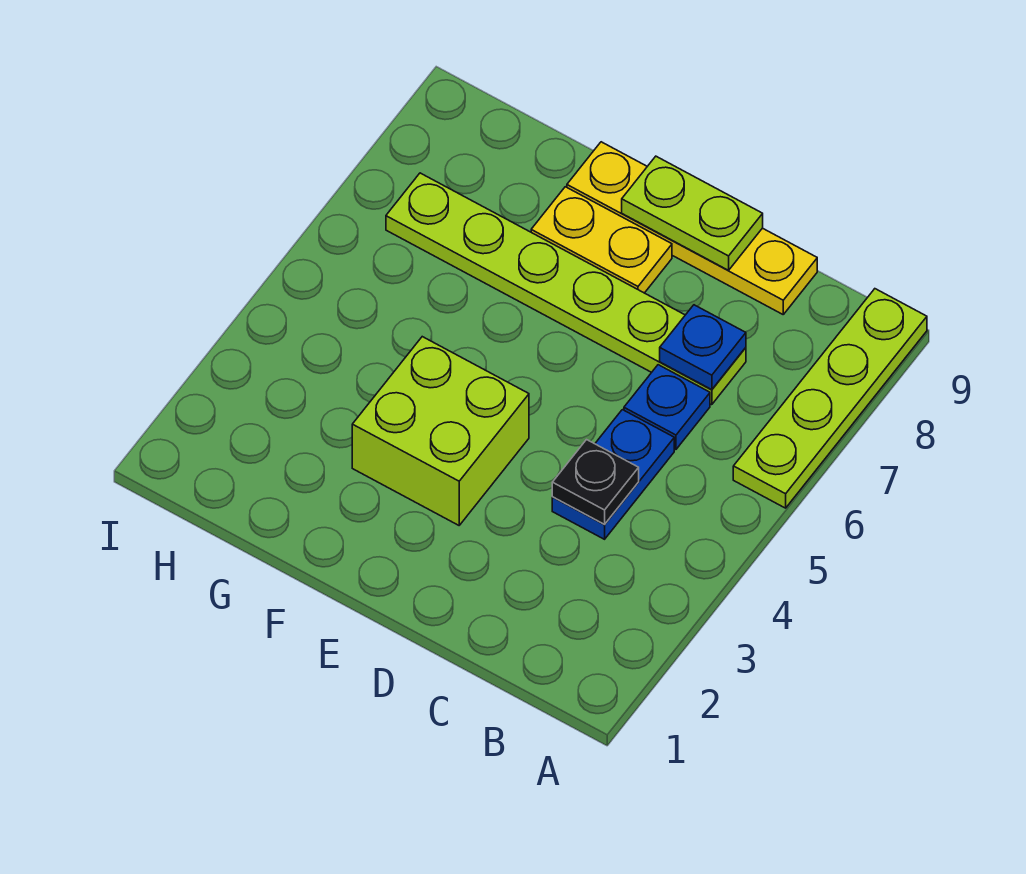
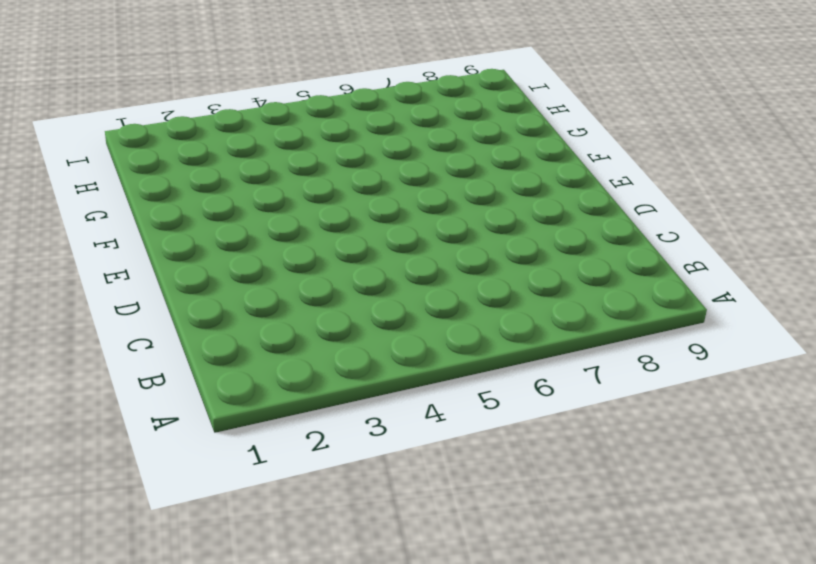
none -> lime plate A6:A9 level 1
none -> blue plate C4:C5 level 1

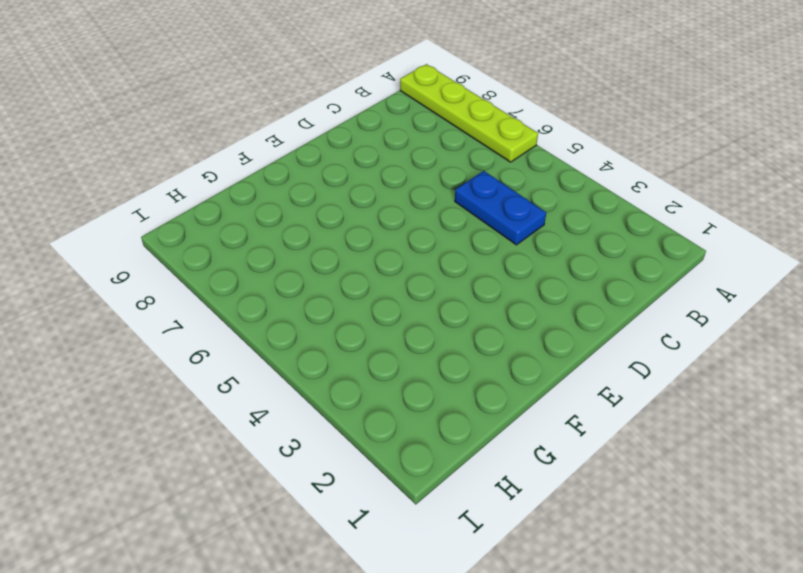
none -> blue plate C6 level 1
none -> lime plate C7:H7 level 1

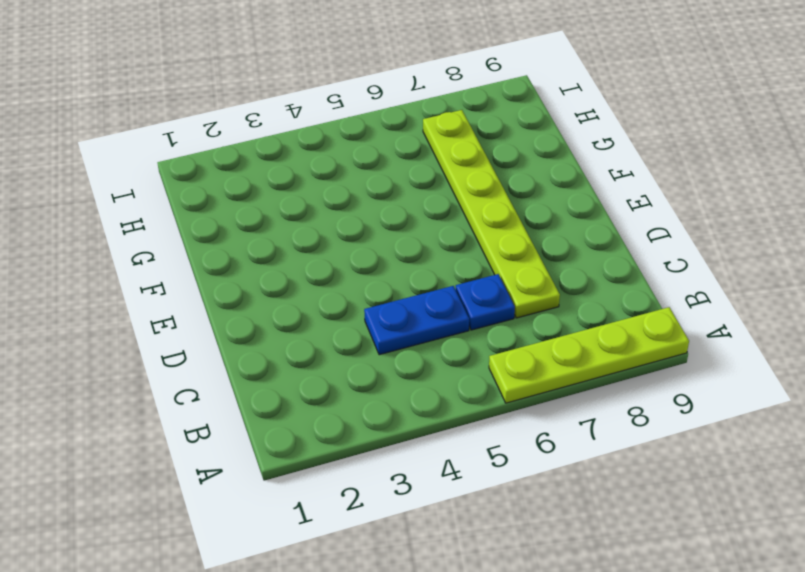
none -> yellow plate C9:F9 level 1
none -> lime brick E3:F4 level 1

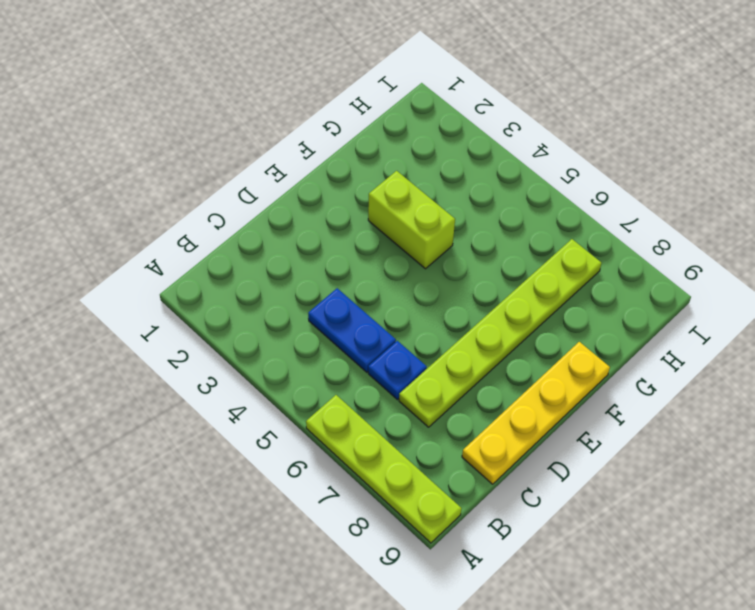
lime brick F3:F4 level 1 -> lime brick E3:F4 level 1
none -> yellow plate E8:F8 level 1
none -> black plate C4 level 2

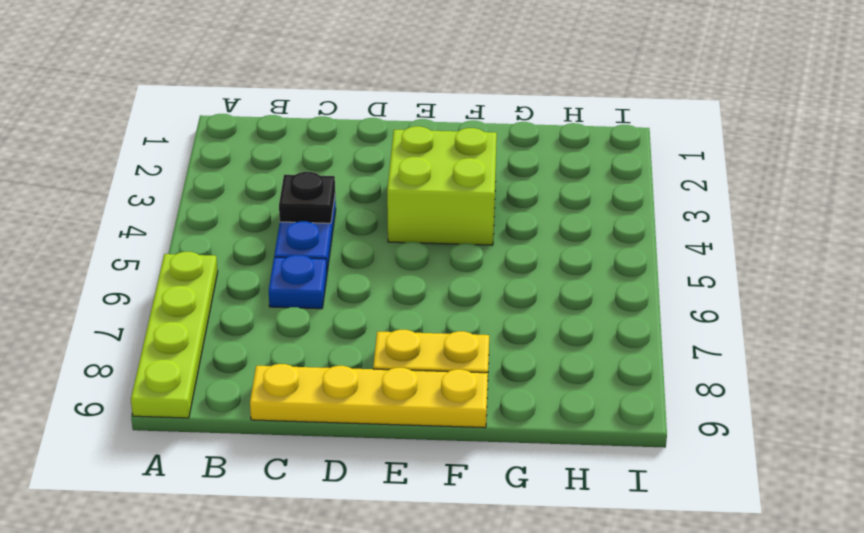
none -> lime plate C7:H7 level 1
none -> blue plate C7 level 2

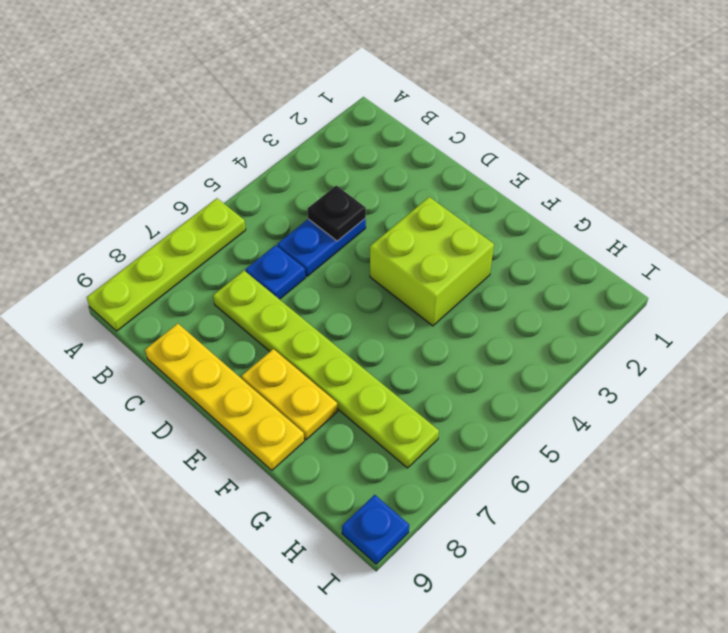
blue plate I9 level 1 -> blue plate C7 level 2
none -> lime plate D9:E9 level 2

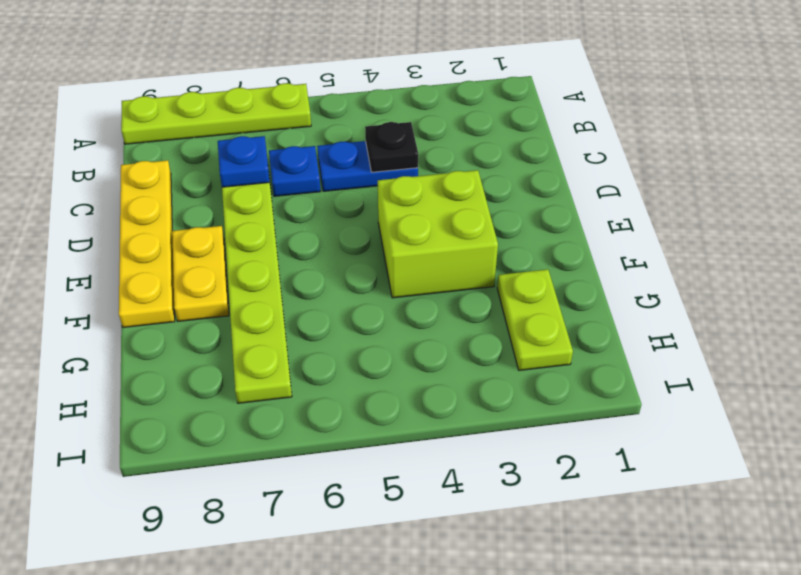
lime plate G2:H2 level 1 -> lime plate D9:E9 level 2

